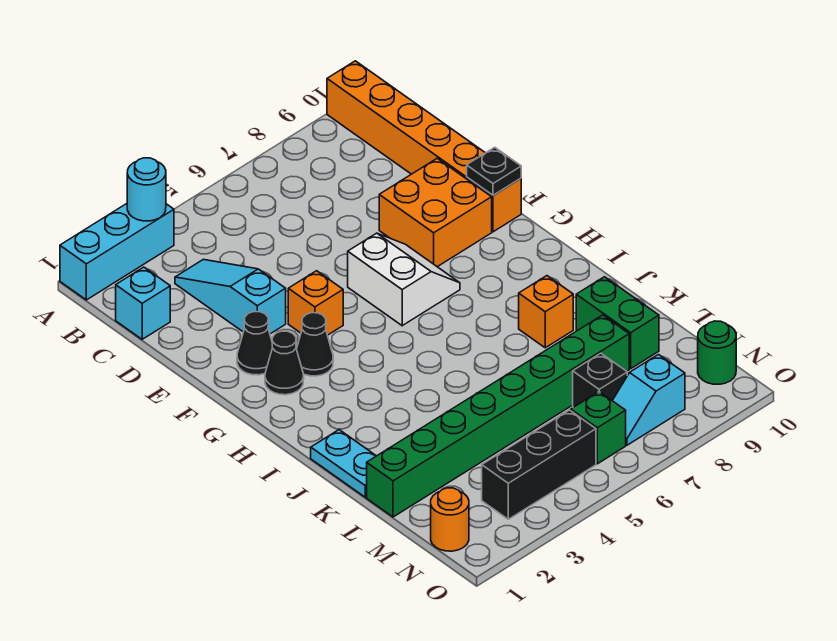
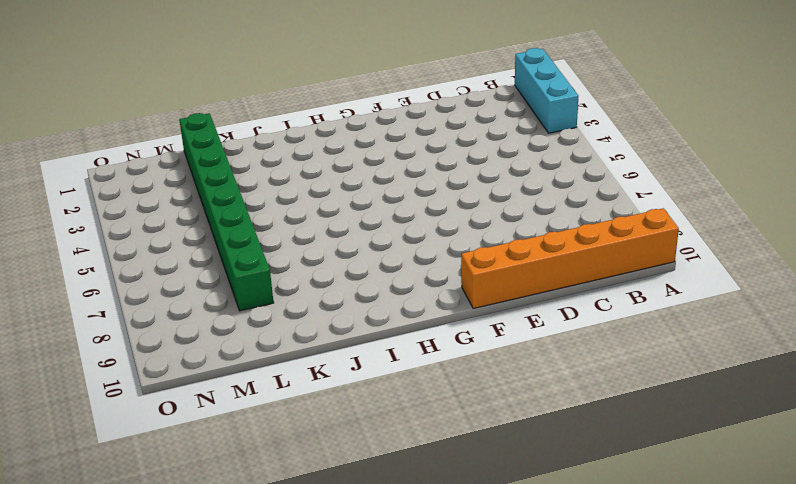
none -> cyan brick C1 level 1
none -> cyan slope C3:E3 level 1 top E
none -> orange brick E8:F9 level 1

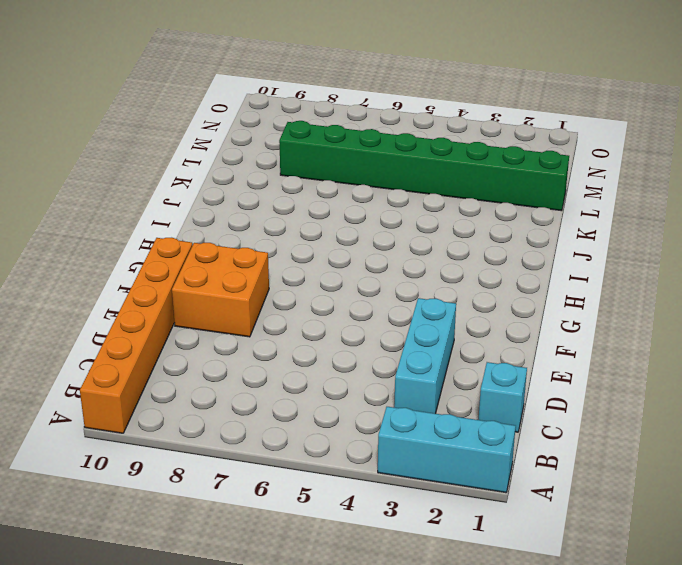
cyan brick C3:E3 level 1 -> cyan slope C3:E3 level 1 top E
none -> black cone F2 level 1
none -> orange brick F4 level 1
none -> white slope F6:G7 level 1 top 6

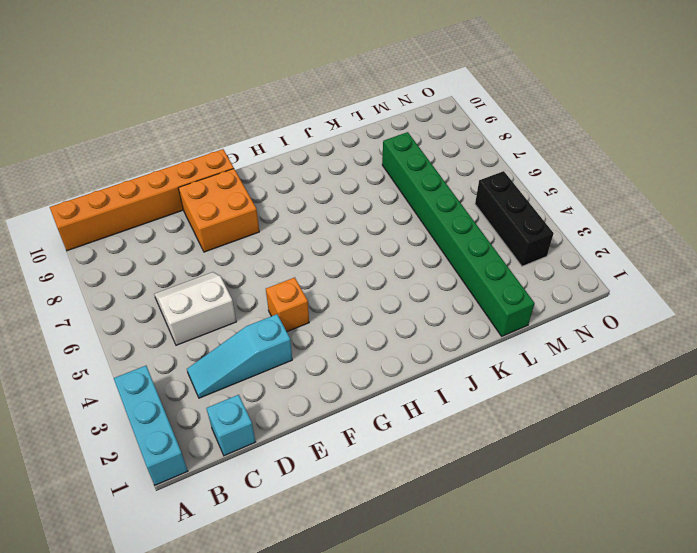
white slope C5:D6 level 1 top 5 -> white slope F6:G7 level 1 top 6
none -> black cone F2 level 1
none -> black cone G2 level 1
none -> black cone G3 level 1

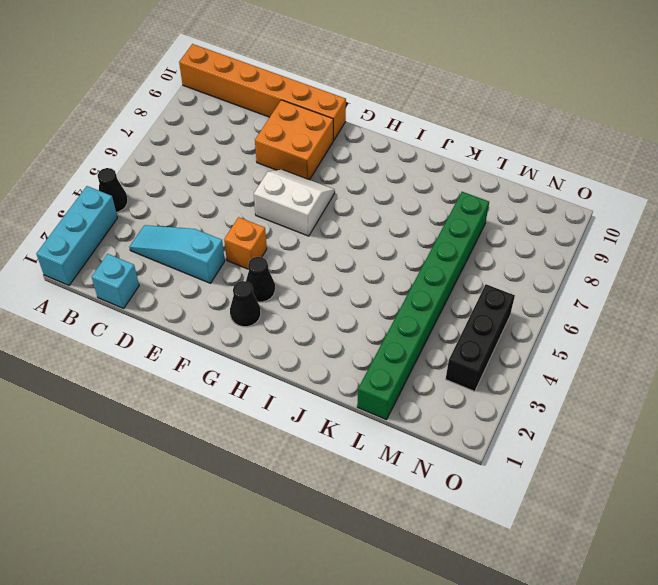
black cone A4 level 1 -> black cone F2 level 1
none -> cyan plate J1:K1 level 1
none -> orange brick J8 level 1
none -> green brick K9:L9 level 1

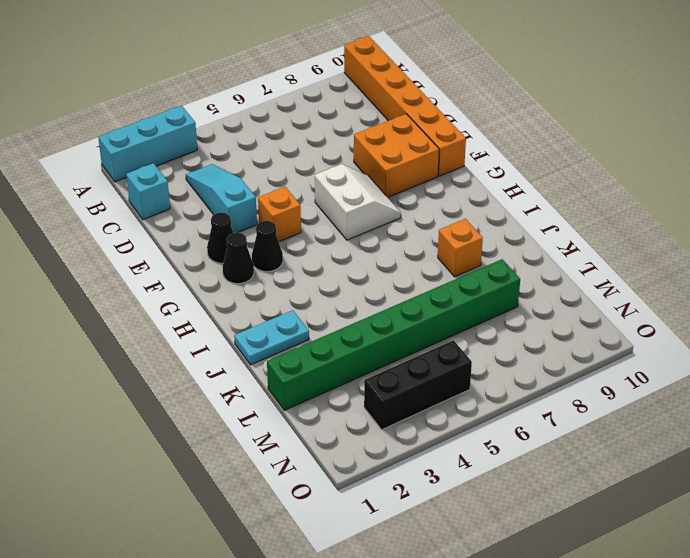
cyan plate J1:J2 level 1 -> cyan plate J1:K1 level 1
none -> green brick K9:L9 level 1
none -> black brick M7 level 1
none -> orange round brick N1 level 1

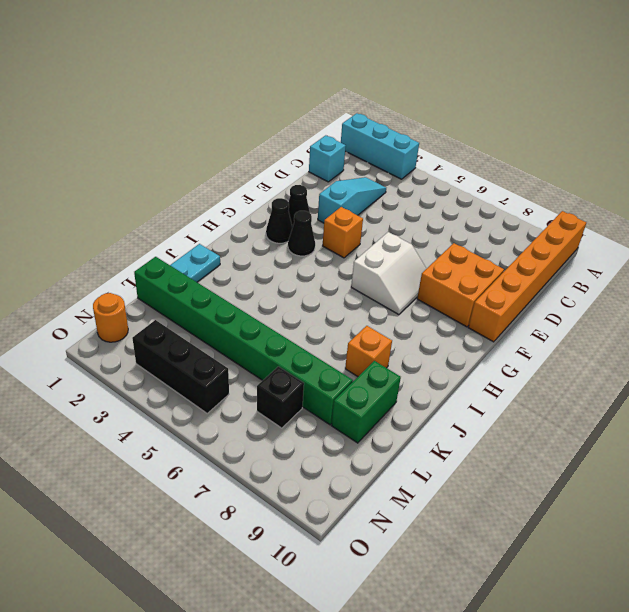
none -> green brick N6 level 1
none -> cyan slope N7:N8 level 1 top 8
none -> green round brick N10 level 1

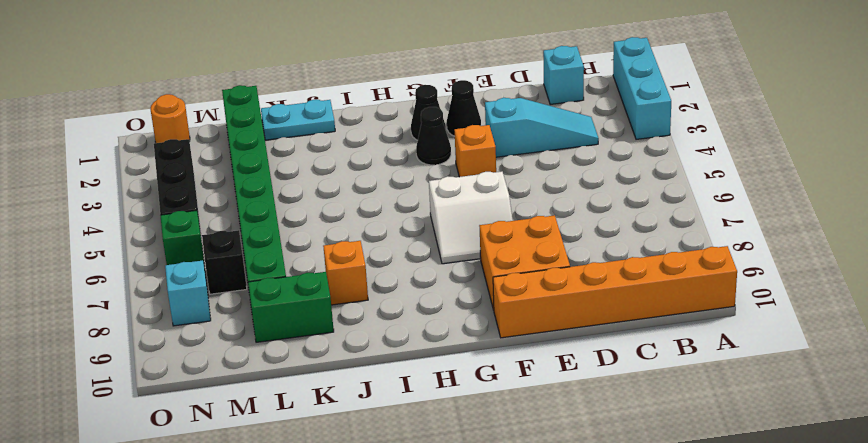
none -> green round brick N10 level 1
none -> cyan round brick A3 level 2
none -> black plate F10 level 2

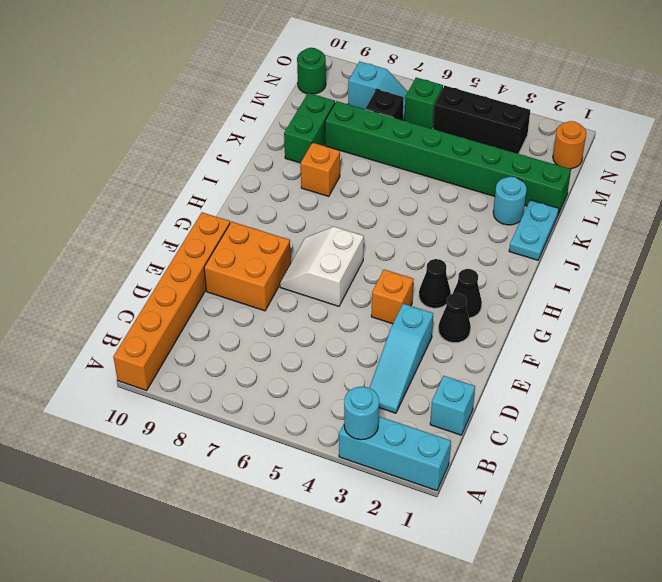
cyan round brick K2 level 1 -> none
none -> black plate F10 level 2

